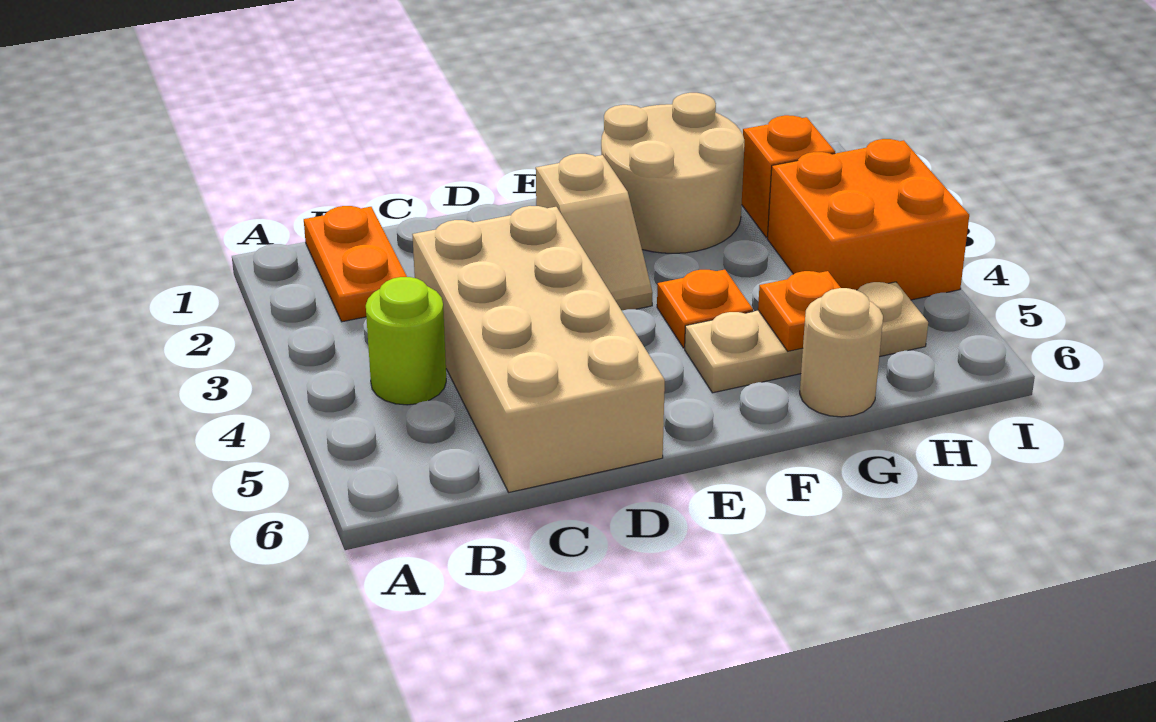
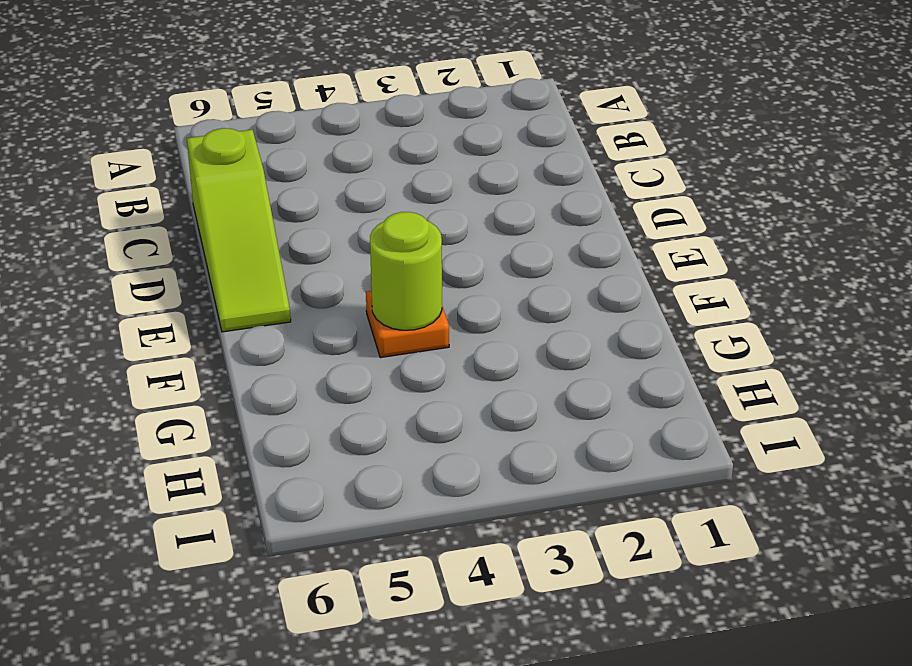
lime slope C6:E6 level 1 top C -> tan brick C3:D6 level 1
lime round brick F4 level 2 -> lime round brick B4 level 1
none -> orange plate B1:B2 level 1
none -> tan slope E2:E3 level 1 top 2

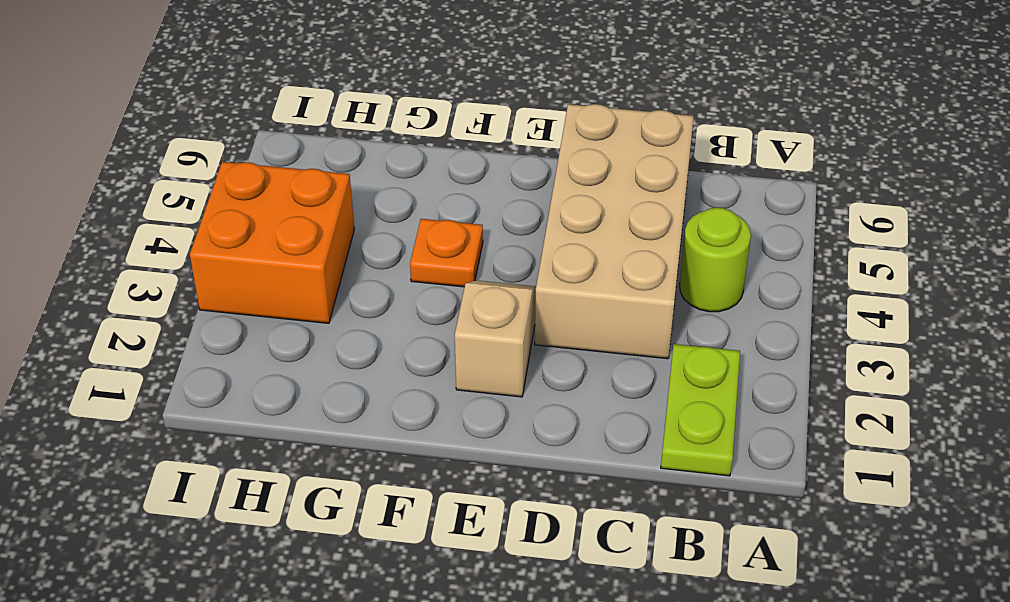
lime plate B1:B2 level 1 -> orange plate B1:B2 level 1
none -> tan round brick F1:G2 level 1
none -> tan plate F5:H5 level 1

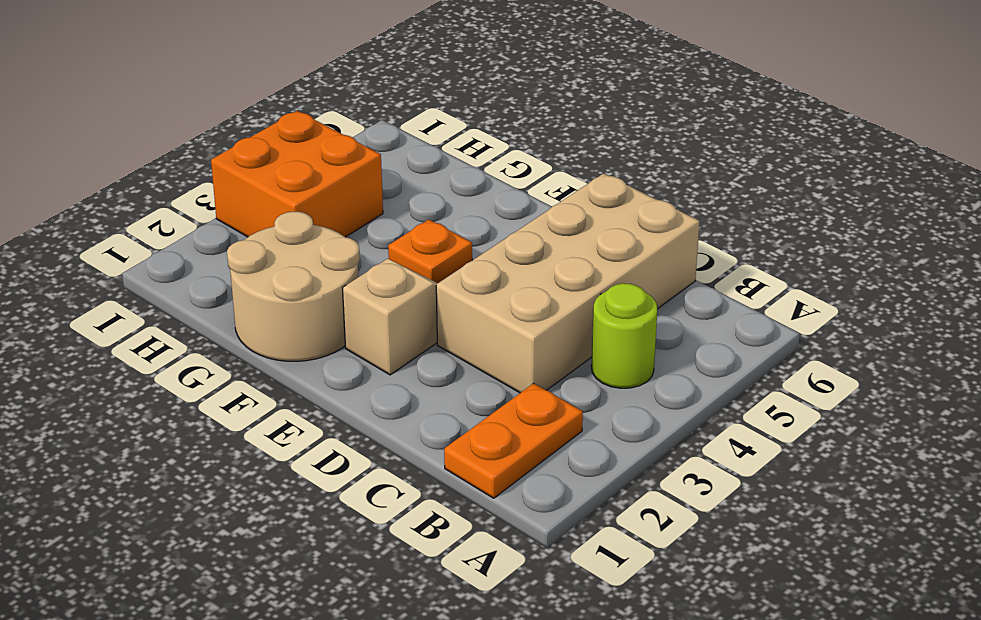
none -> tan plate F5:H5 level 1
none -> tan round brick G6 level 1

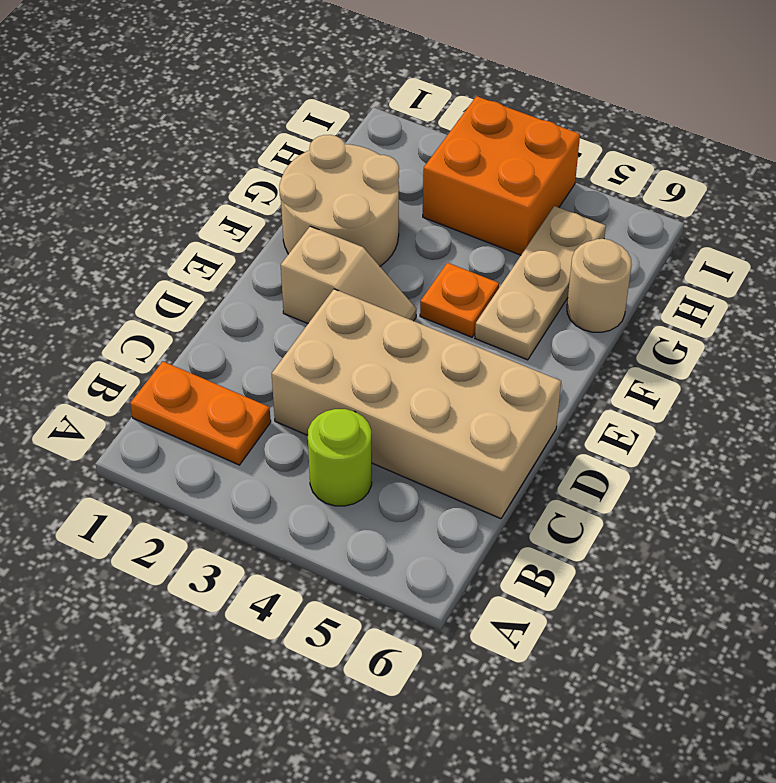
none -> orange brick H2 level 1
none -> orange plate G5 level 2

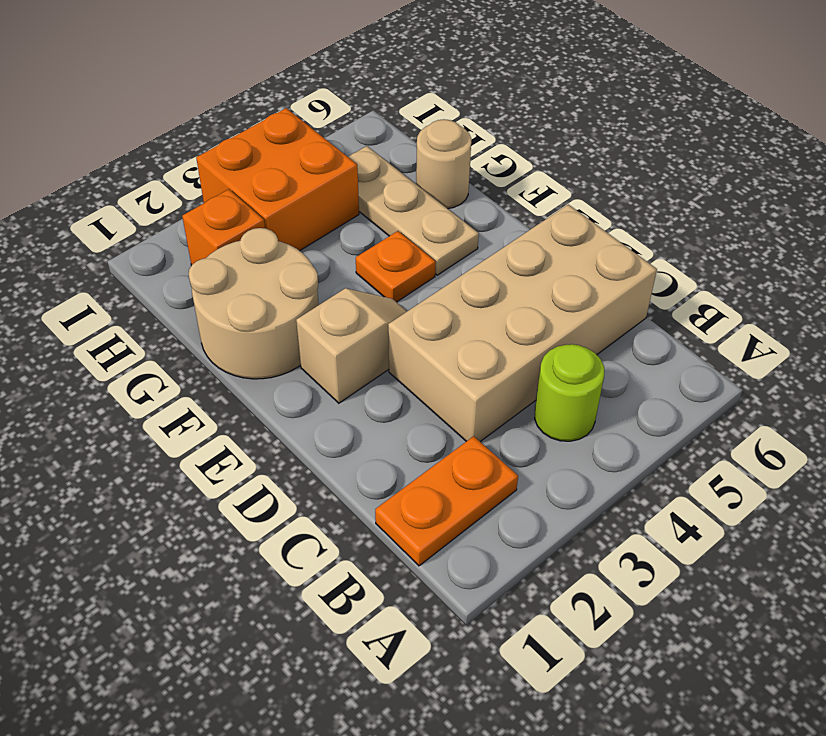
none -> orange plate G5 level 2

